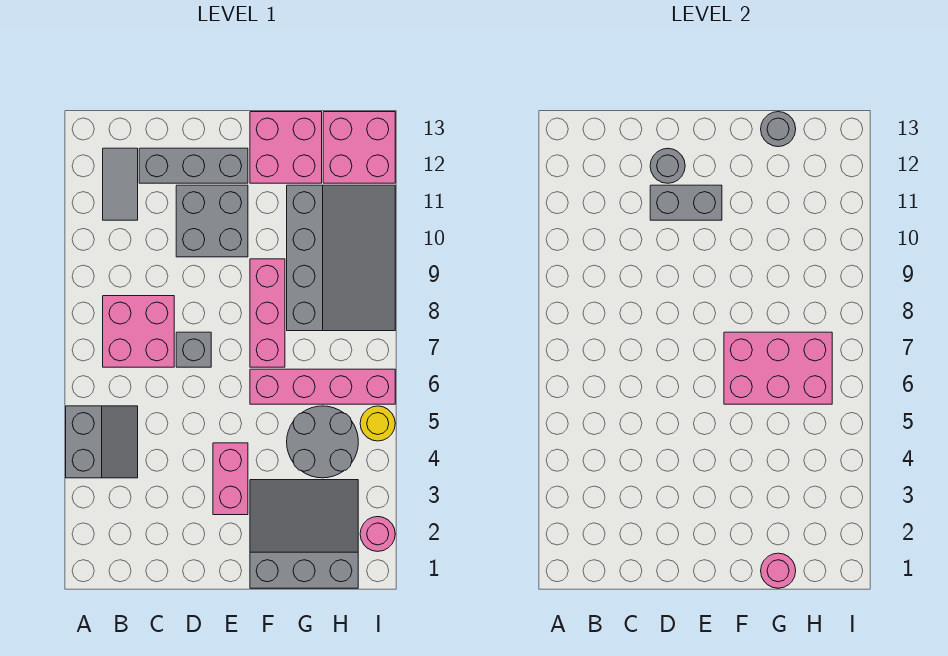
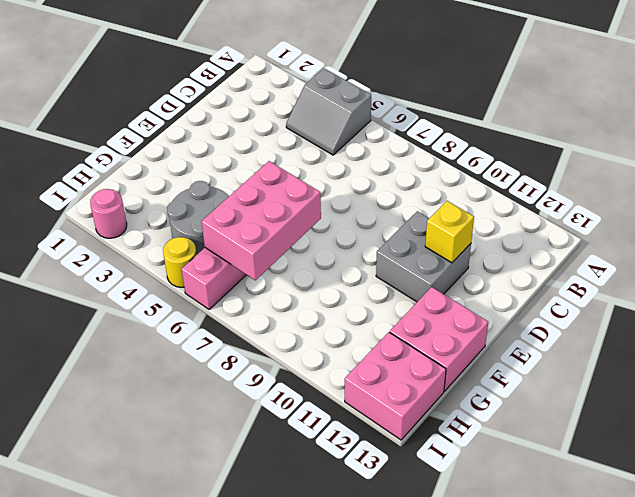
yellow brick D11 level 2 -> grey brick D11:E11 level 2
none -> pink brick B7:C8 level 1
none -> grey tile B11:B12 level 1
none -> grey brick C12:E12 level 1

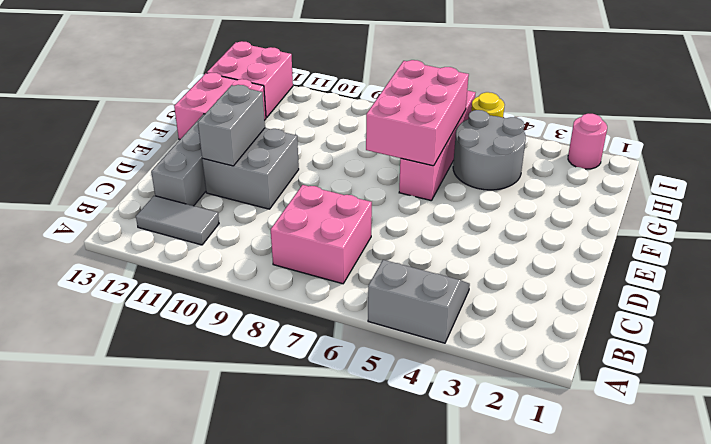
none -> grey brick D7 level 1
none -> pink brick E3:E4 level 1
none -> grey slope F1:H3 level 1 top 1

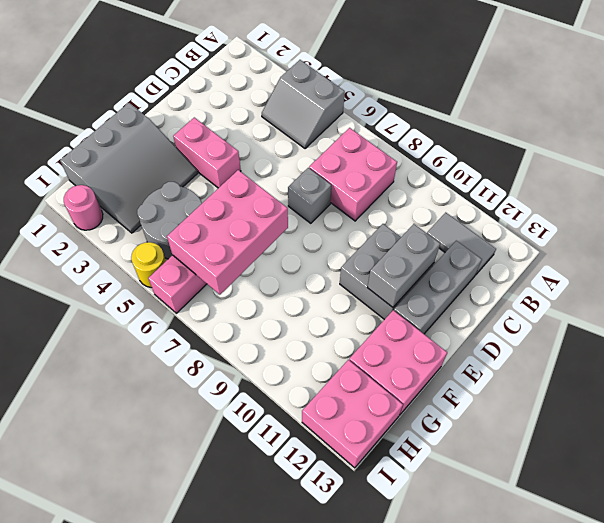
none -> pink brick F7:F9 level 1
none -> grey slope G8:I11 level 1 top G
none -> grey round brick D12 level 2

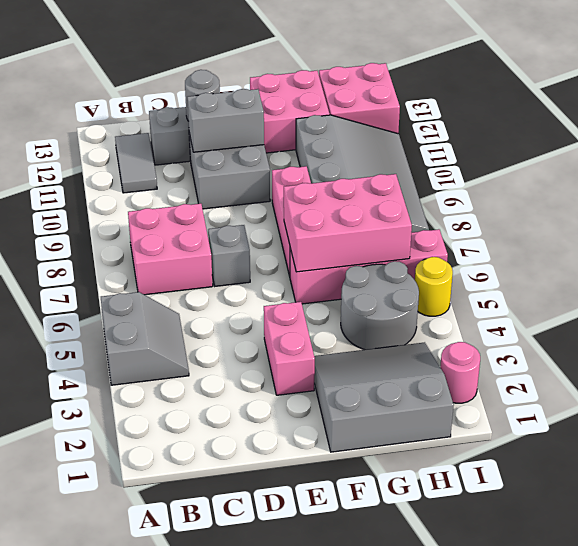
none -> pink round brick G1 level 2
none -> grey round brick G13 level 2

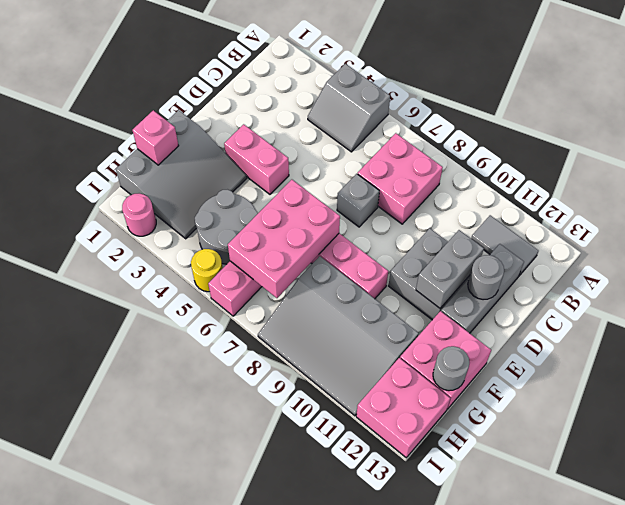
pink brick G1 level 2 -> pink round brick G1 level 2

